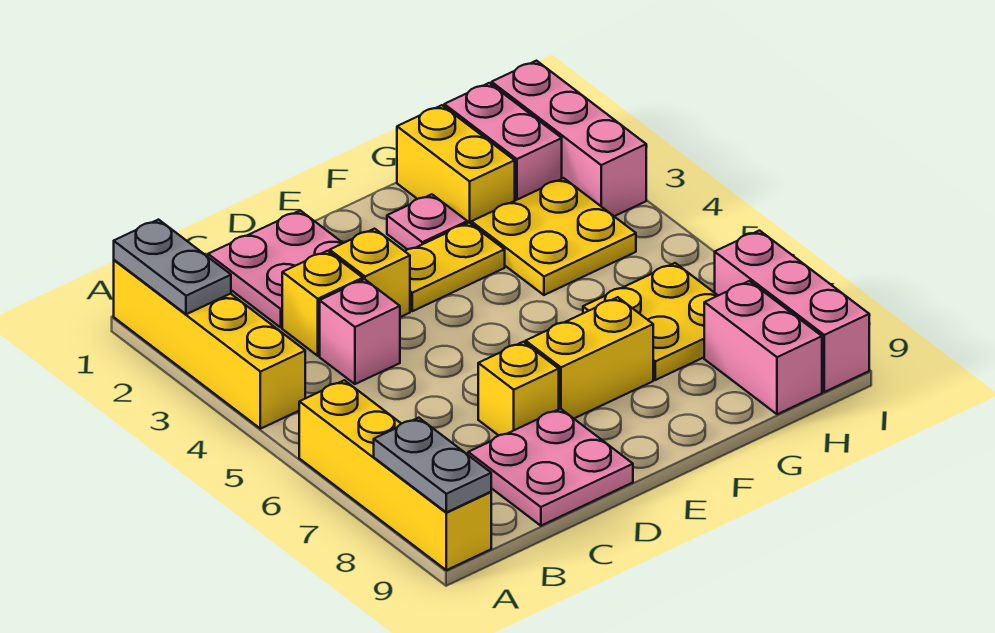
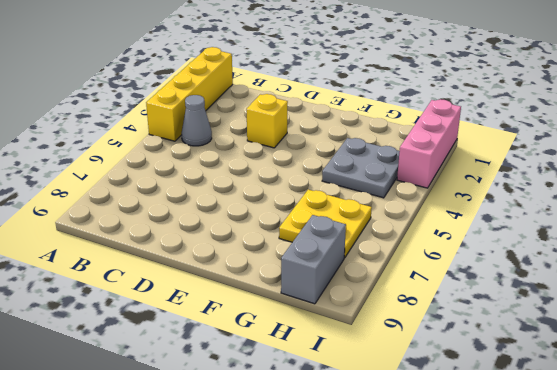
grey cone B4 level 1 -> none
grey plate G3:H4 level 1 -> yellow plate G3:H4 level 1
grey brick H8:H9 level 1 -> pink brick H8:H9 level 1
none -> yellow brick A6:A9 level 1
none -> pink plate C1:D2 level 1
none -> yellow brick C3 level 1

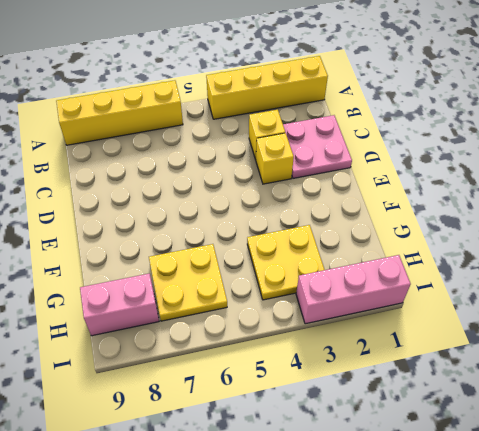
none -> pink brick C4 level 1
none -> pink plate C8:D9 level 1
none -> yellow brick D7 level 1

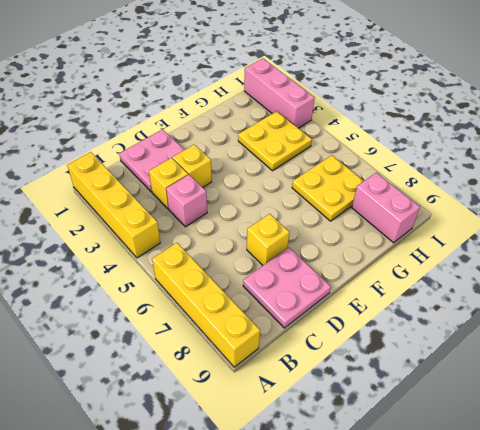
none -> yellow plate E3:F3 level 1
none -> yellow brick E7:F7 level 1
none -> pink plate F2 level 1

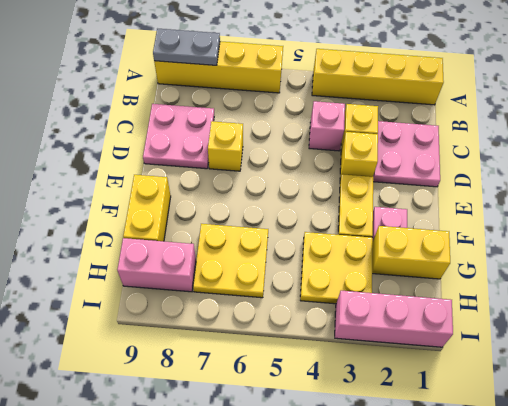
yellow brick F9:G9 level 1 -> yellow brick E7:F7 level 1
none -> pink brick H1:H2 level 1
none -> pink brick I7:I9 level 1
none -> grey plate A1:A2 level 2

